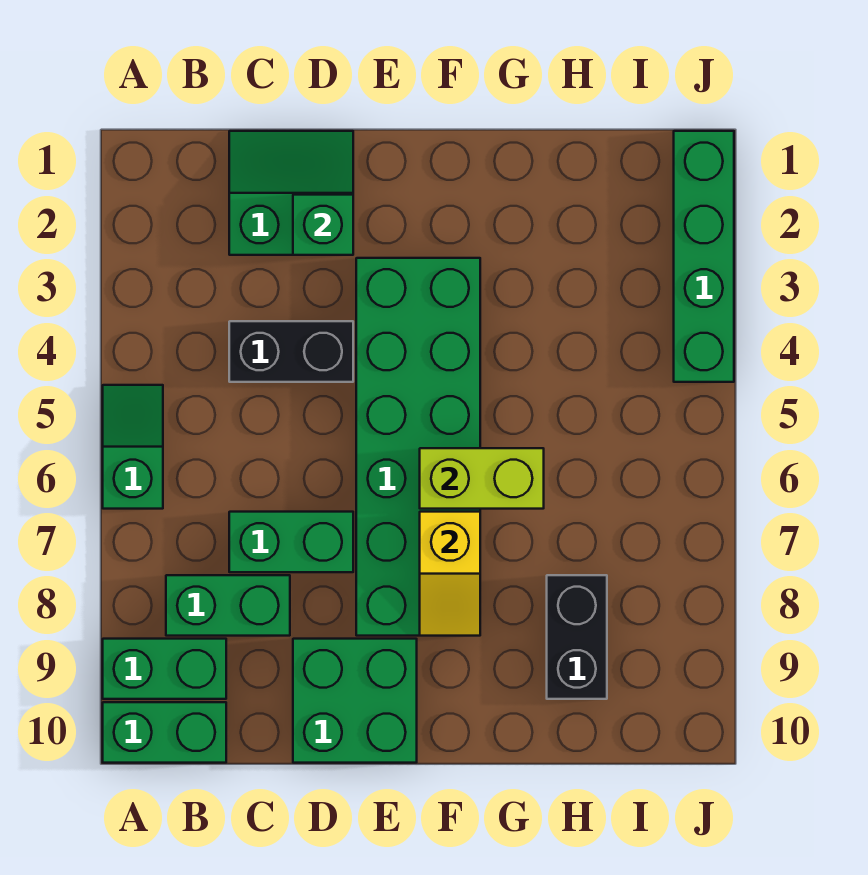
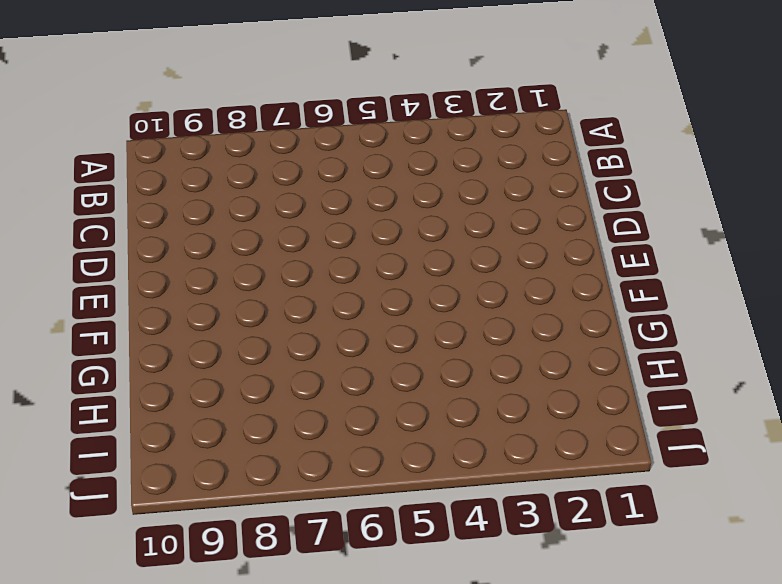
none -> green slope A5:A6 level 1 top 6
none -> green brick A9:B9 level 1
none -> green brick A10:B10 level 1

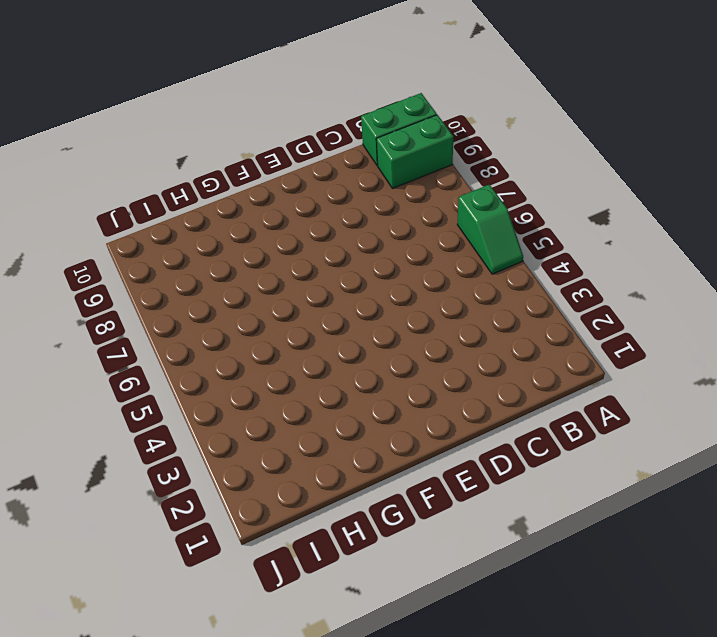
none -> green brick B8:C8 level 1
none -> green slope C1:D2 level 1 top 2
none -> black brick C4:D4 level 1

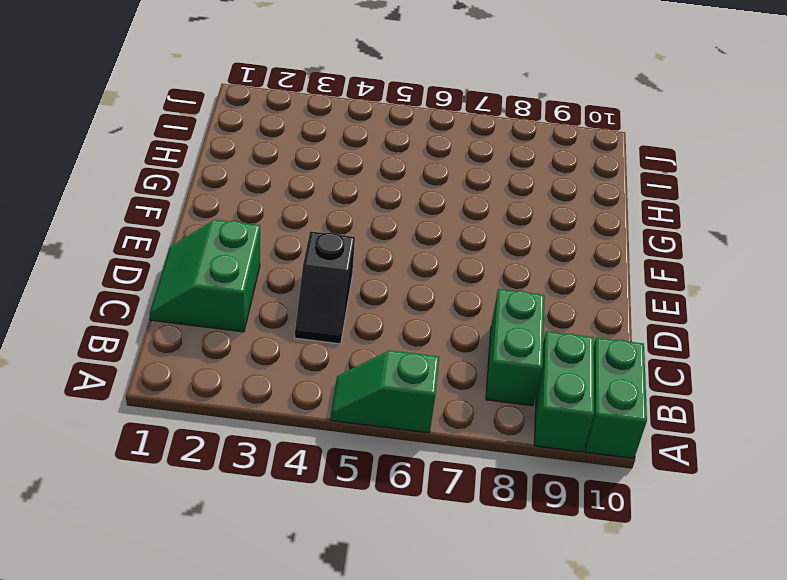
black slope C4:D4 level 1 top D -> black brick C4:D4 level 1
none -> green brick C7:D7 level 1
none -> green brick D9:E10 level 1
none -> green brick E3:F8 level 1

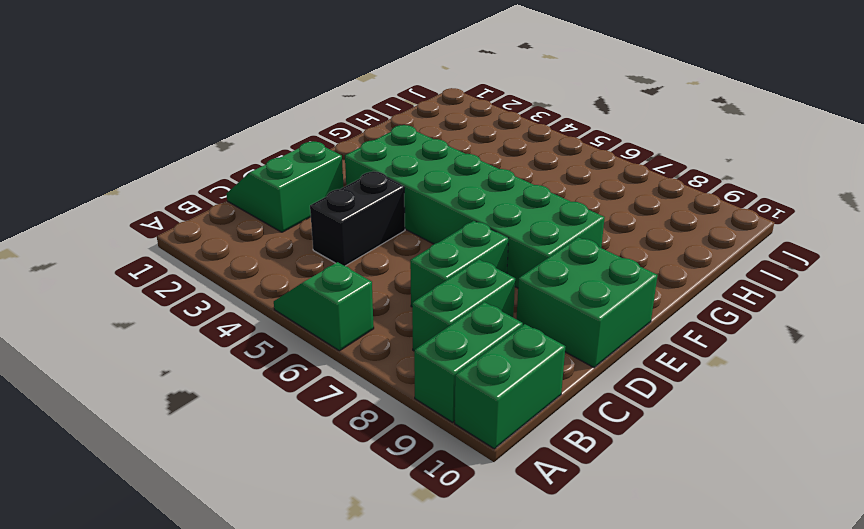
none -> black brick H8:H9 level 1
none -> green brick J1:J4 level 1
none -> green brick D2 level 2

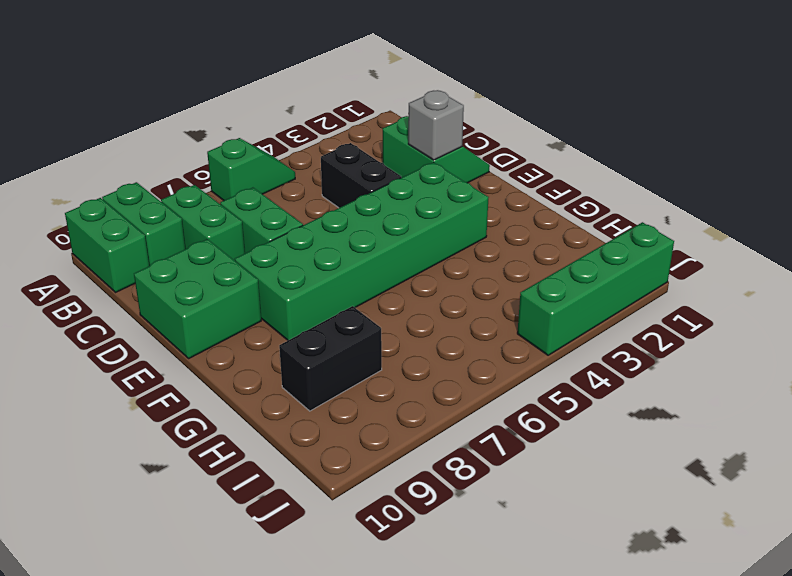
grey brick D2 level 2 -> green brick D2 level 2
none -> lime brick F6:G6 level 2
none -> yellow slope F7:F8 level 2 top 7

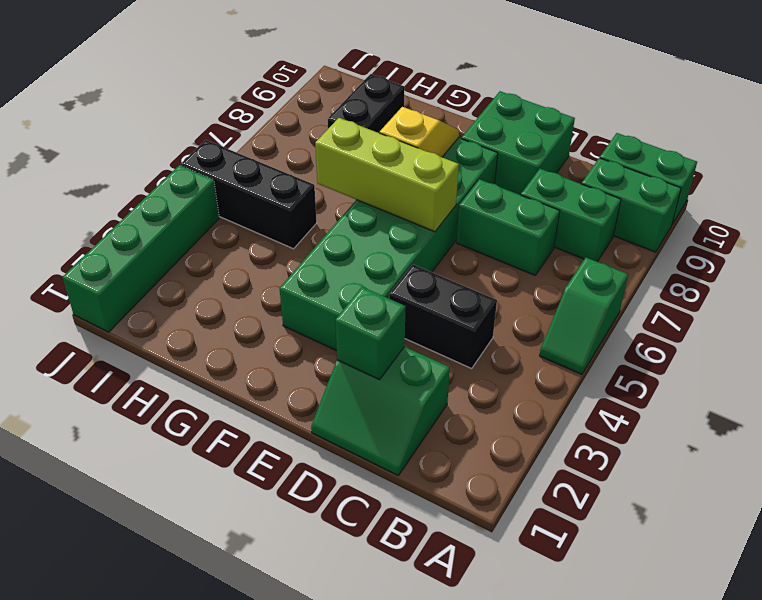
lime brick E6:G6 level 2 -> lime brick F6:G6 level 2
black brick H5:J5 level 1 -> none

